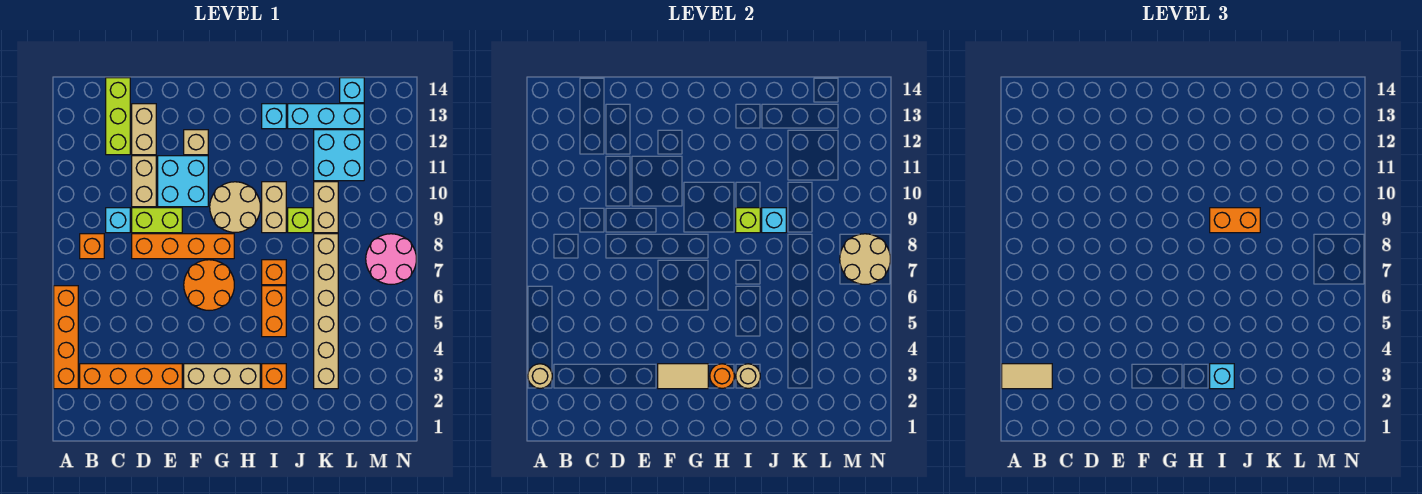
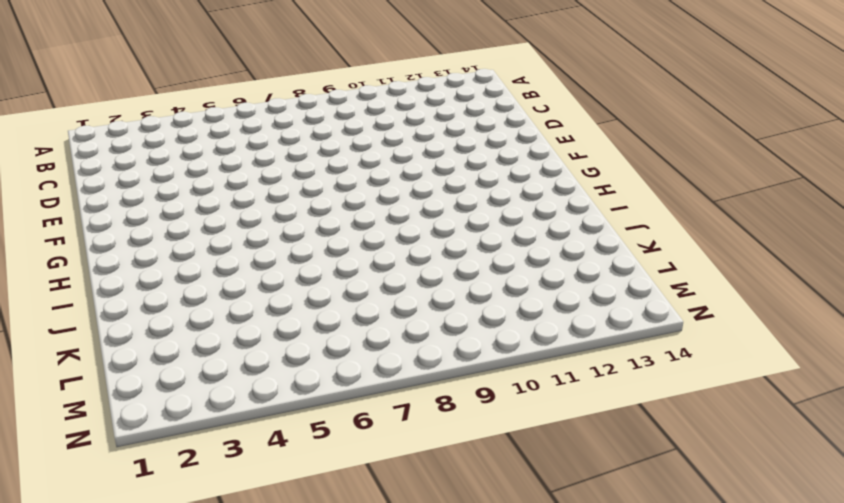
none -> orange brick A3:A6 level 1
none -> orange brick B3:E3 level 1
none -> orange brick B8 level 1
none -> cyan brick C9 level 1

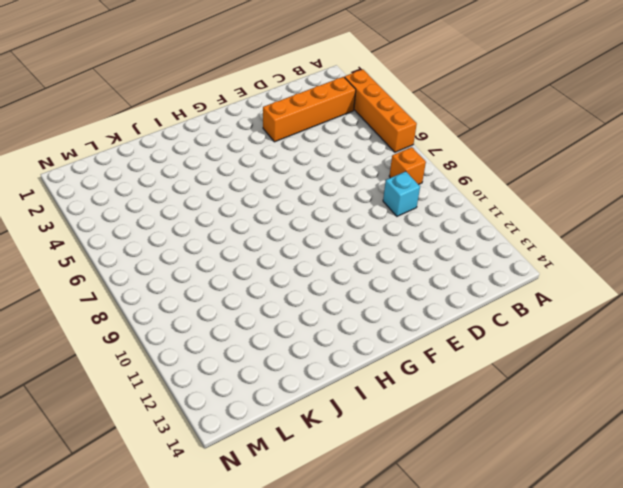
none -> lime brick C12:C14 level 1
none -> orange brick D8:G8 level 1
none -> lime brick D9:E9 level 1
none -> tan brick D10:D11 level 1

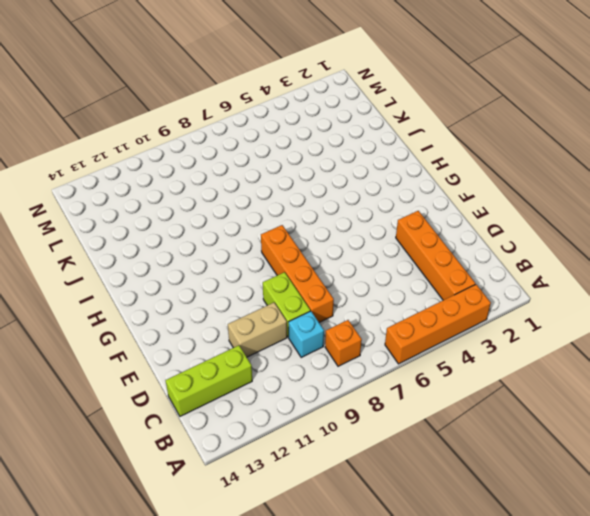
none -> tan brick D12:D13 level 1
none -> cyan brick E10:F11 level 1
none -> tan brick F3:H3 level 1
none -> orange round brick F6:G7 level 1

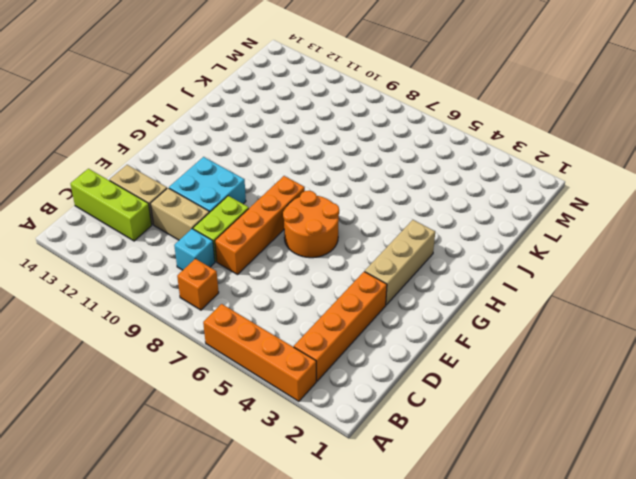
none -> tan brick F12 level 1
none -> tan round brick G9:H10 level 1
none -> orange brick I3 level 1
none -> orange brick I5:I6 level 1

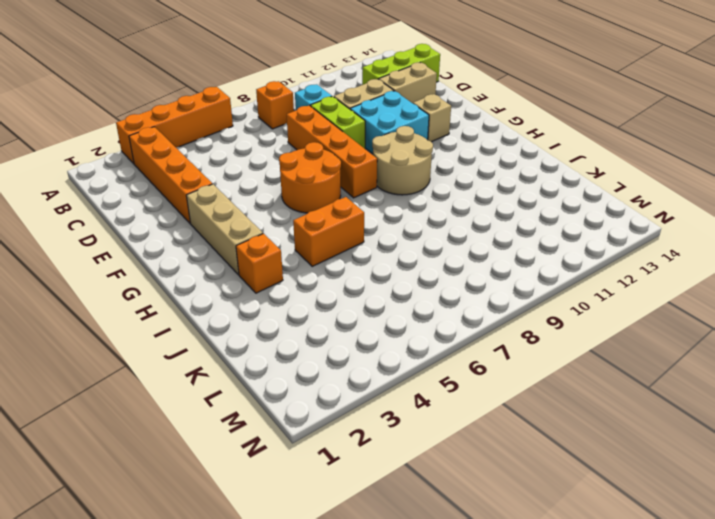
none -> orange brick I7 level 1
none -> tan brick I9:I10 level 1
none -> cyan brick I13 level 1
none -> lime brick J9 level 1

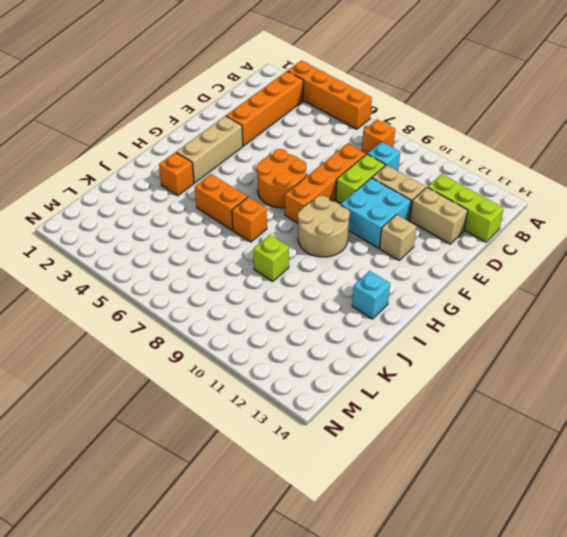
none -> tan brick I9:I10 level 1
none -> cyan brick J13:L13 level 1
none -> tan brick K3:K8 level 1
none -> tan brick K9:K10 level 1

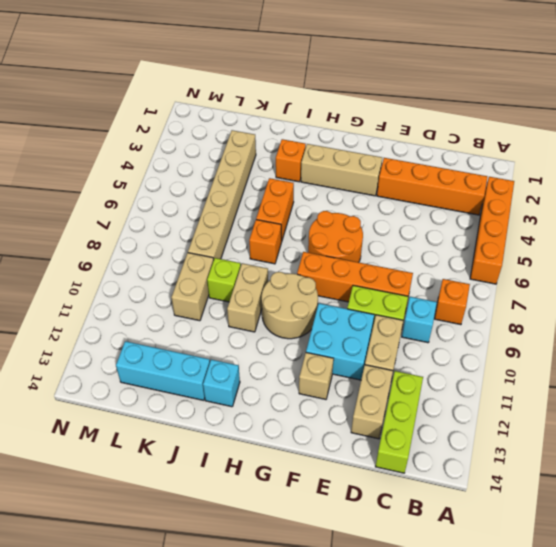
none -> cyan brick K11:L12 level 1
none -> cyan brick L14 level 1
none -> pink round brick M7:N8 level 1
none -> tan round brick A3 level 2

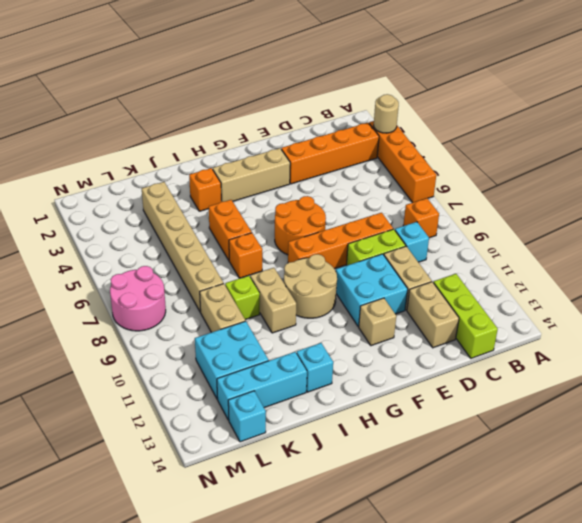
none -> tan tile F3:G3 level 2
none -> orange round brick H3 level 2
none -> tan round brick I3 level 2
none -> lime brick I9 level 2

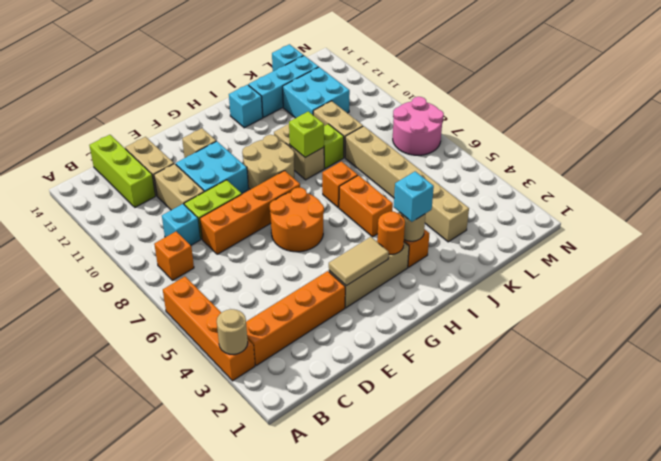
none -> cyan brick J9 level 2
none -> tan round brick M7:N8 level 2
none -> tan tile A3:B3 level 3
none -> orange brick I9:J9 level 3

